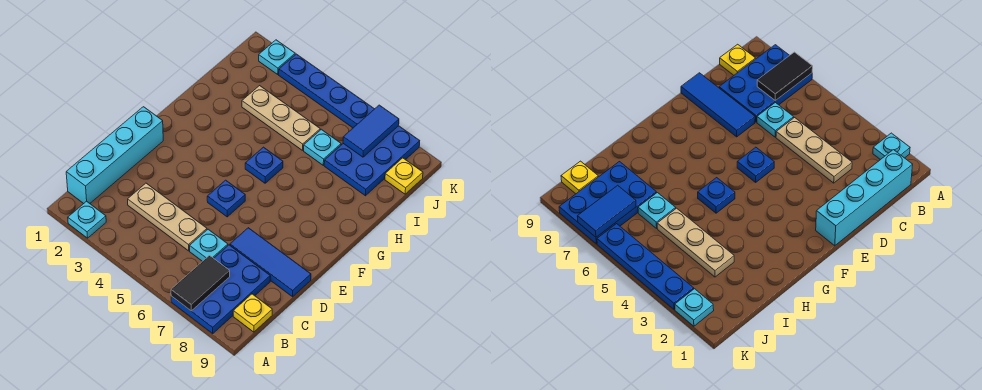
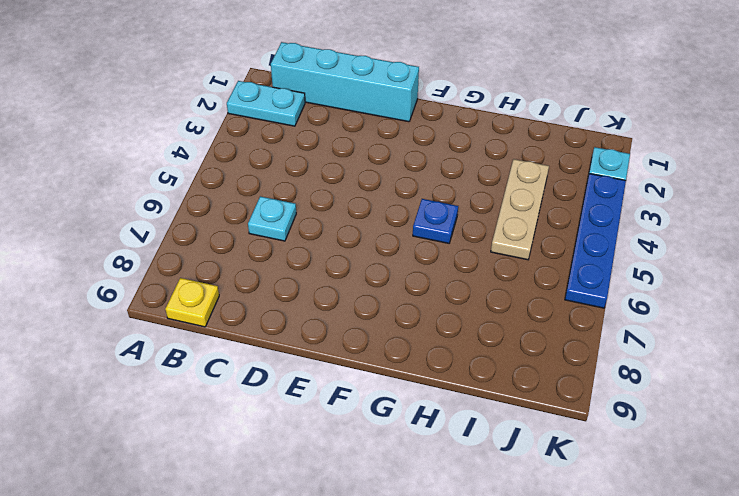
cyan plate A2:B2 level 1 -> cyan plate A2 level 1
none -> blue plate A7:C8 level 1
none -> tan plate C3:C5 level 1
none -> blue tile D7:D9 level 1

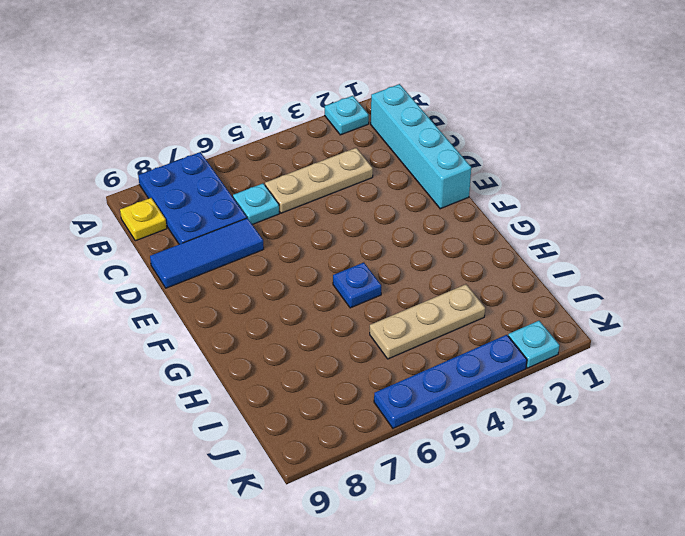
none -> blue plate E5 level 1
none -> cyan plate I6 level 1
none -> blue plate I7:K8 level 1

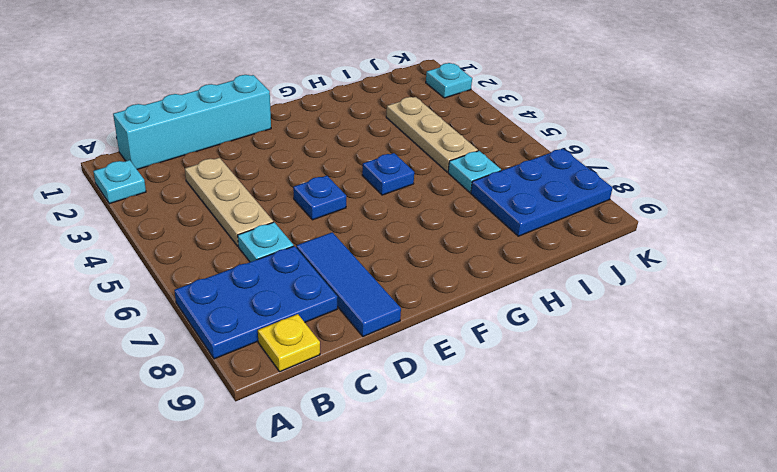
none -> yellow plate J9 level 1
none -> blue plate K3:K6 level 1
none -> black tile A7:B7 level 2

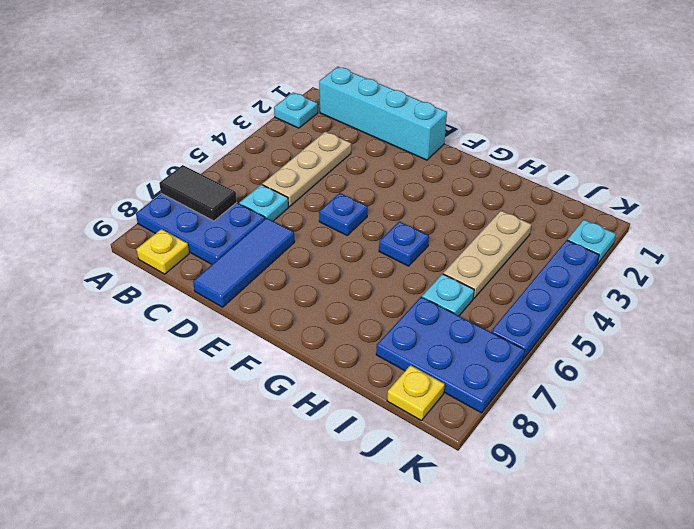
none -> blue tile J7:K7 level 2

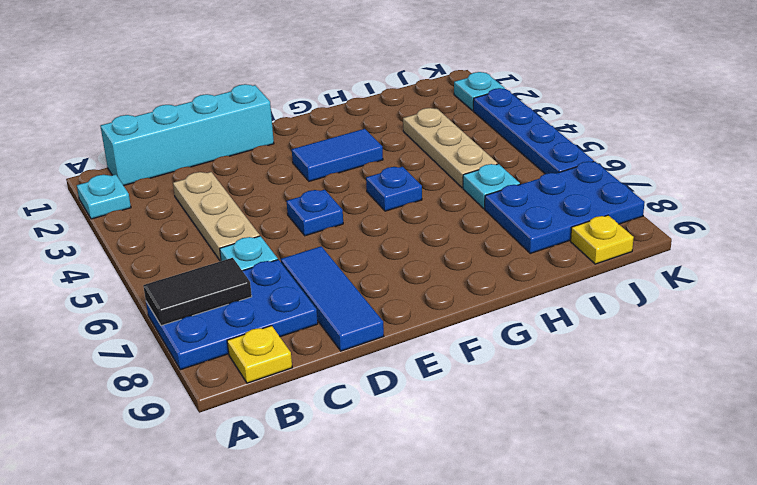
blue tile F3:G3 level 1 -> blue tile J7:K7 level 2

